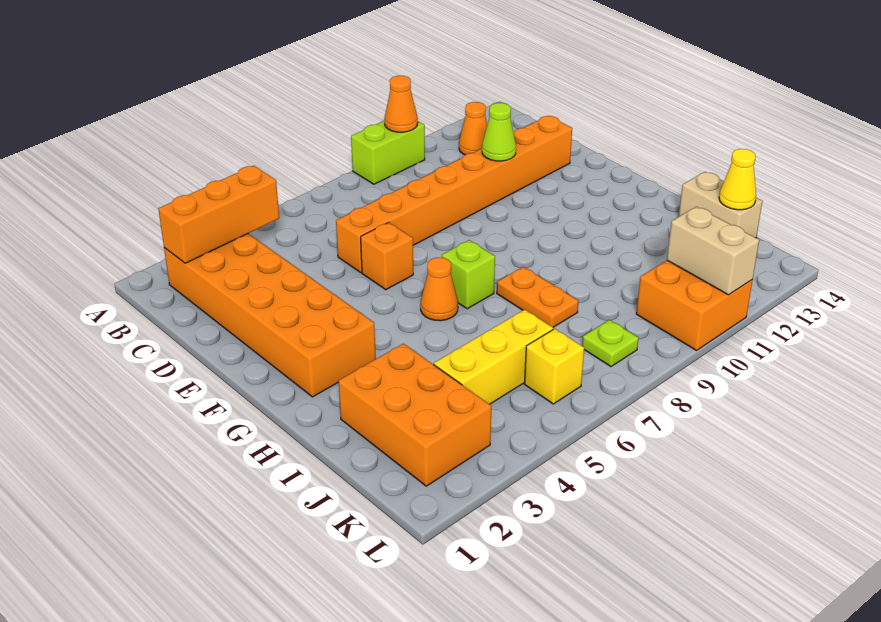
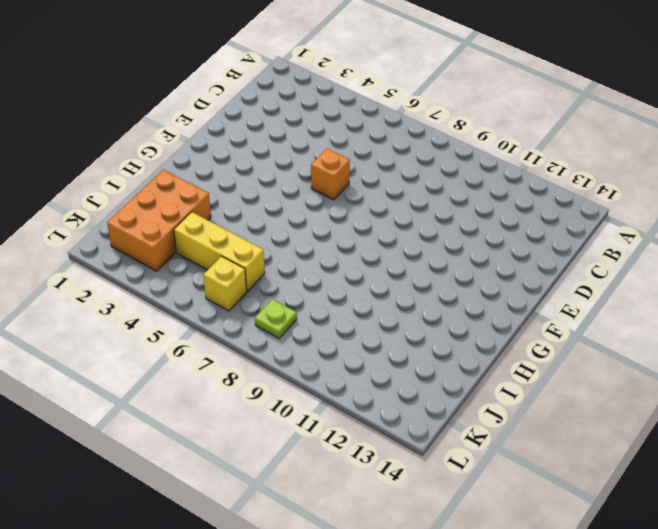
none -> lime brick A9:A10 level 1
none -> orange brick B2:G3 level 1
none -> orange cone B12 level 1

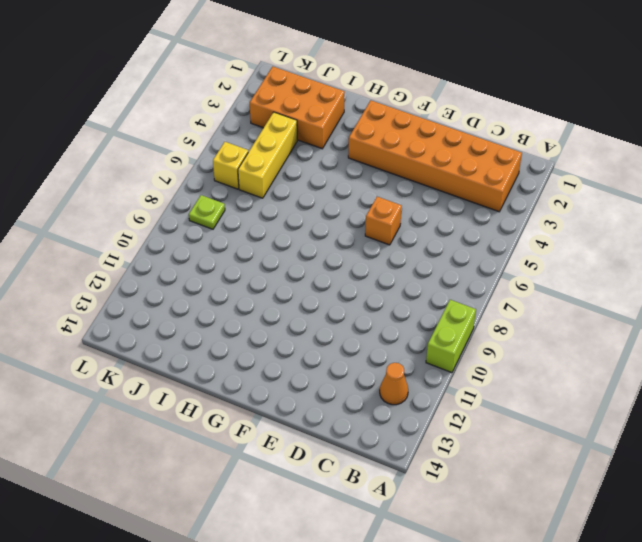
none -> orange brick D6:D13 level 1
none -> orange cone G6 level 1
none -> lime brick G7 level 1

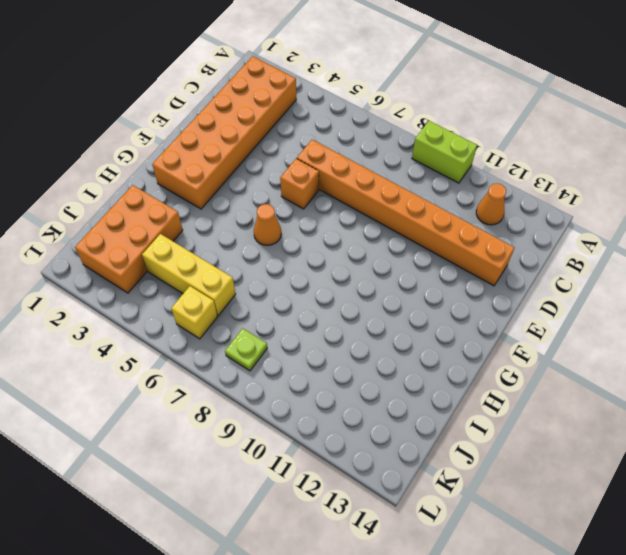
none -> lime brick G7 level 1
none -> orange plate H8:I8 level 1
none -> tan brick I14:J14 level 1

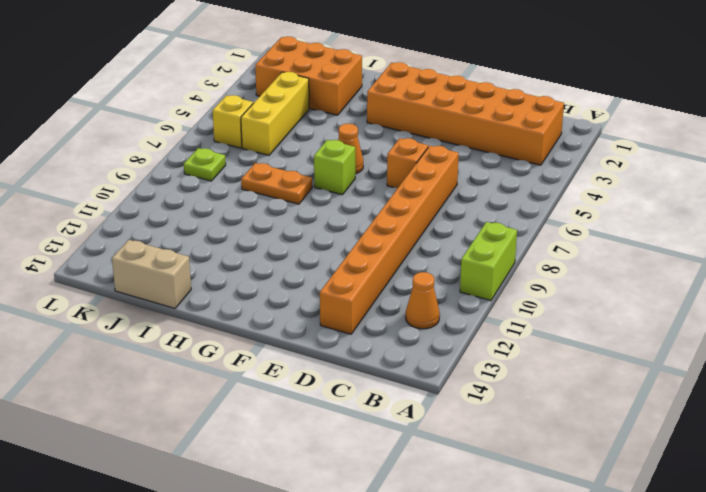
none -> orange brick K10:L11 level 1
none -> orange cone A10 level 2
none -> orange brick B2:B4 level 2

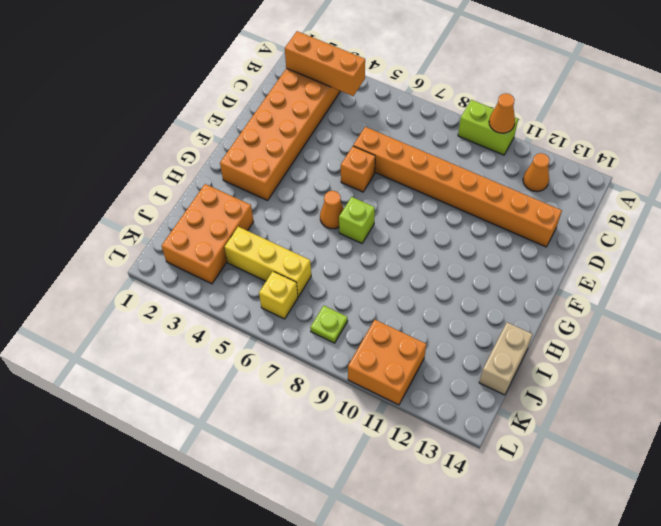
none -> orange plate H8:I8 level 1
none -> lime cone D11 level 2
none -> yellow cone J14 level 2

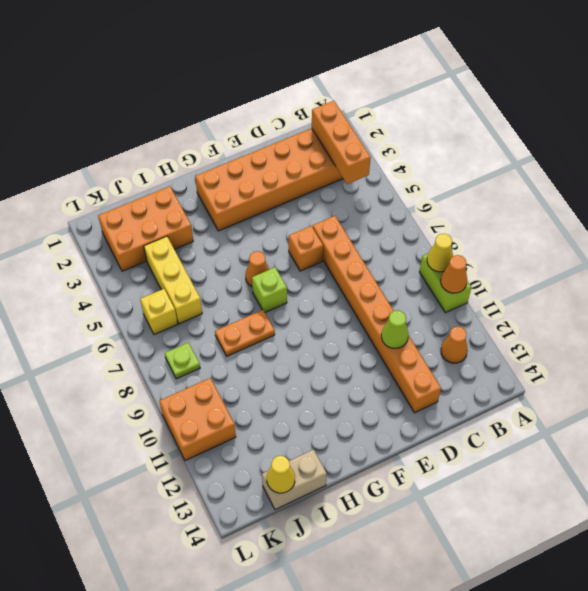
yellow cone A9 level 2 -> none
none -> tan brick K11:L11 level 2

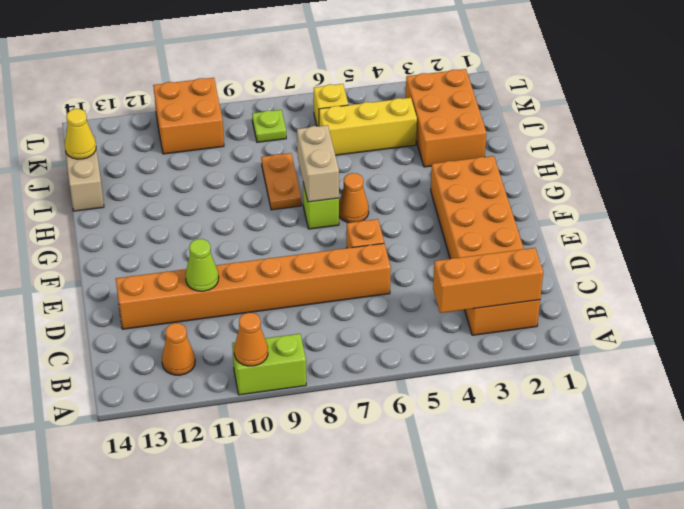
tan brick G7:H7 level 2 -> tan brick K11:L11 level 2

